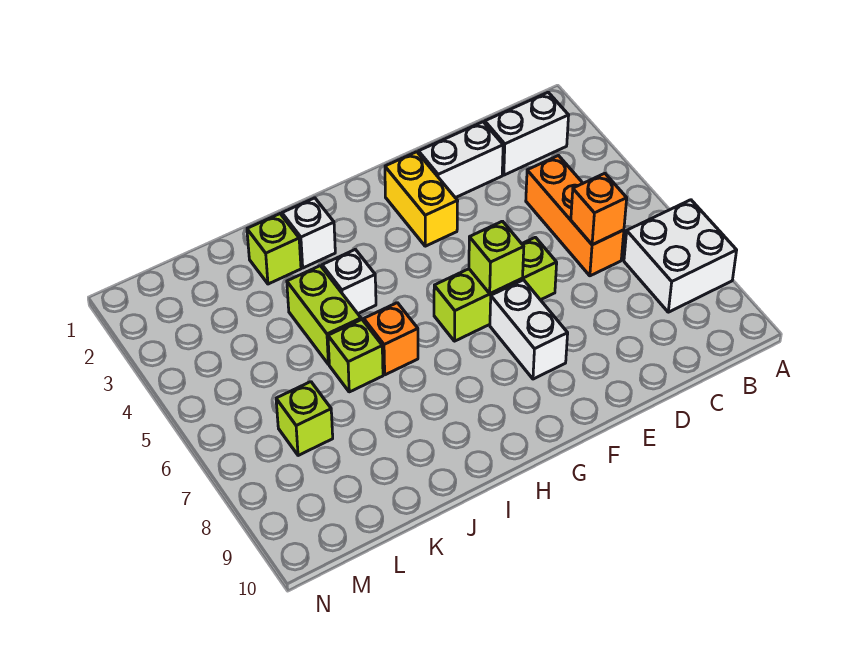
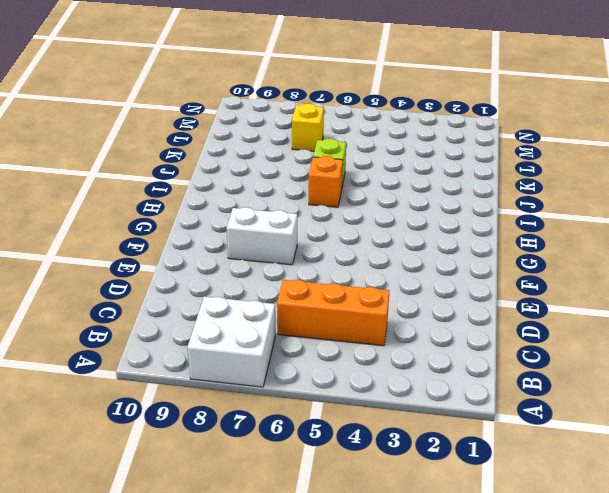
yellow brick L7 level 1 -> lime brick L7 level 1
none -> white brick B2:C2 level 1
none -> white brick D2:E2 level 1
none -> lime brick E6:G6 level 1

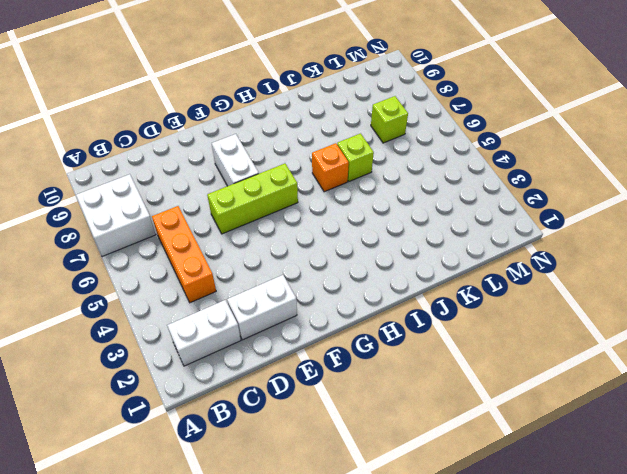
none -> yellow brick F2:F3 level 1
none -> white brick I2 level 1
none -> white brick I4 level 1

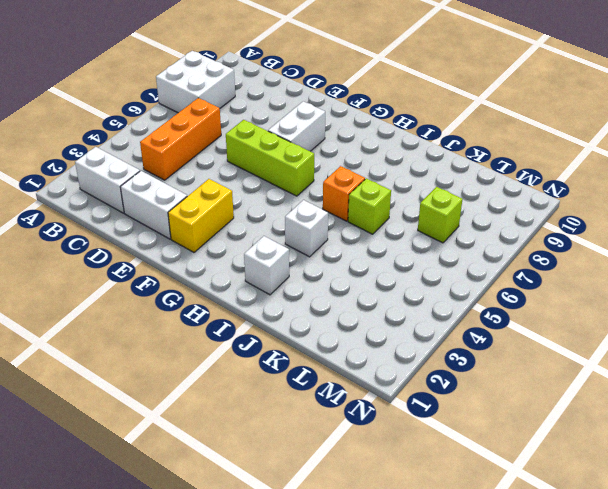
none -> lime brick J2 level 1
none -> lime brick J4:J5 level 1
none -> orange brick C6 level 2

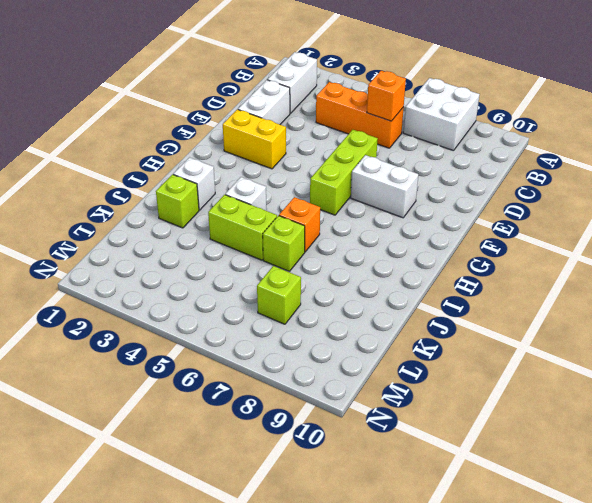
none -> lime brick F6 level 2

